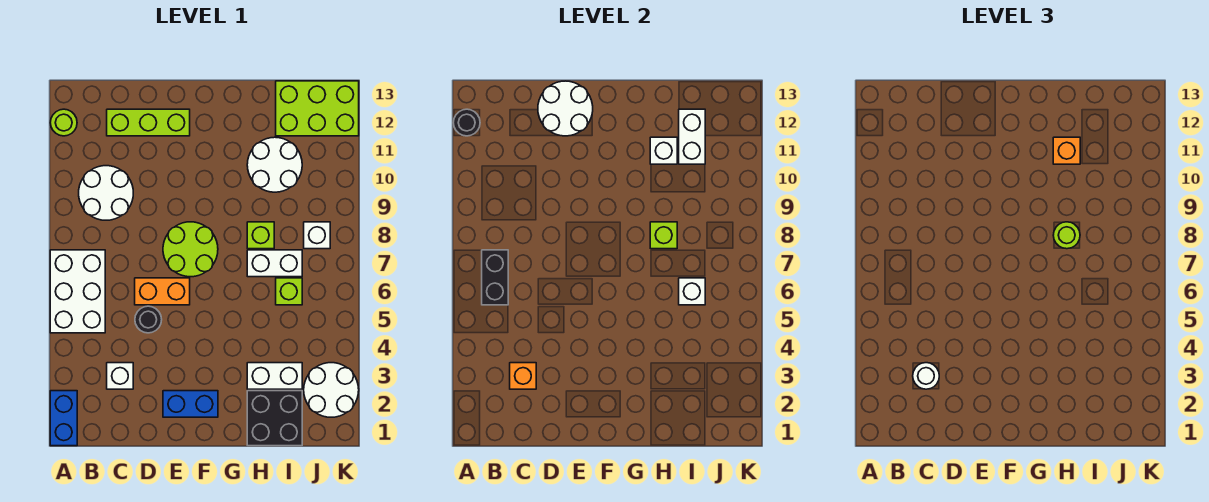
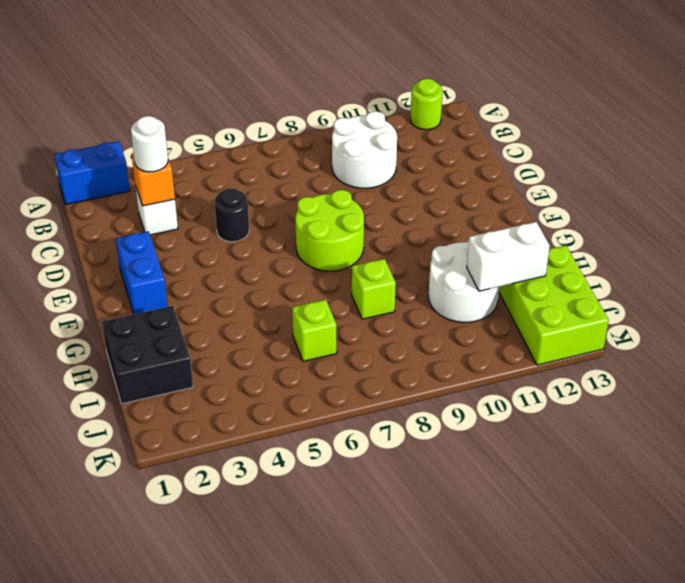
none -> white brick A5:B7 level 1
none -> lime brick C12:E12 level 1
none -> orange brick D6:E6 level 1
none -> white brick H3:I3 level 1

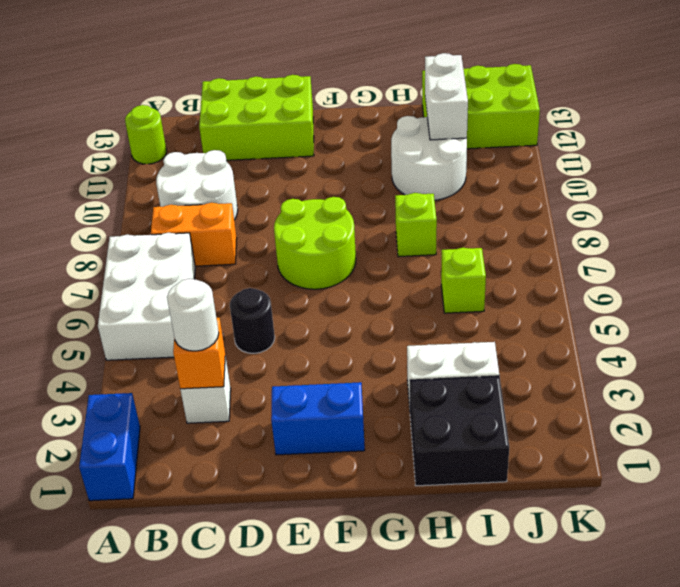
orange brick B8:C8 level 1 -> orange brick D6:E6 level 1
lime brick C12:E13 level 1 -> lime brick C12:E12 level 1
none -> white brick H7:I7 level 1
none -> white round brick J2:K3 level 1
none -> white brick J8 level 1
none -> black round brick A12 level 2

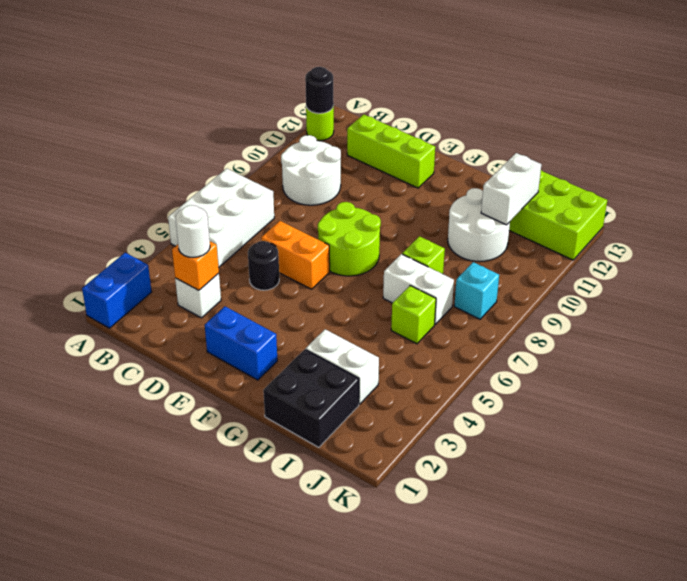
cyan brick J8 level 1 -> white brick J8 level 1
none -> white round brick J2:K3 level 1
none -> black brick B6:B7 level 2
none -> white round brick D12:E13 level 2
none -> lime brick H8 level 2

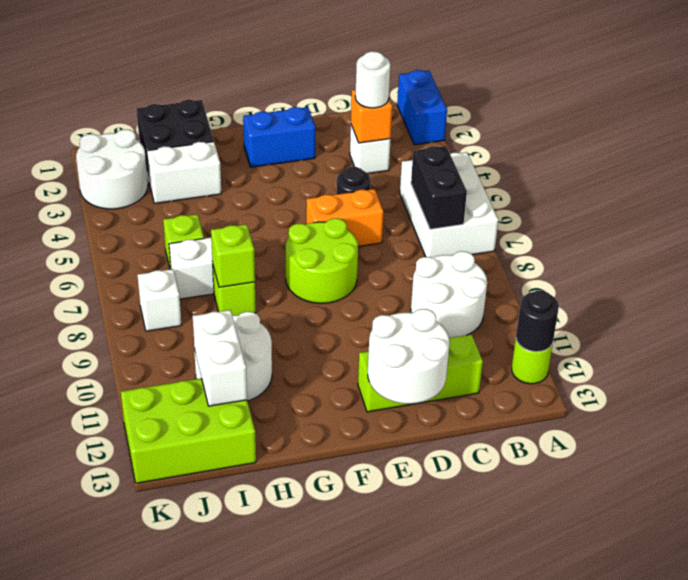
none -> white brick H11 level 2
none -> white brick I6 level 2
none -> lime round brick H8 level 3
none -> orange brick H11 level 3

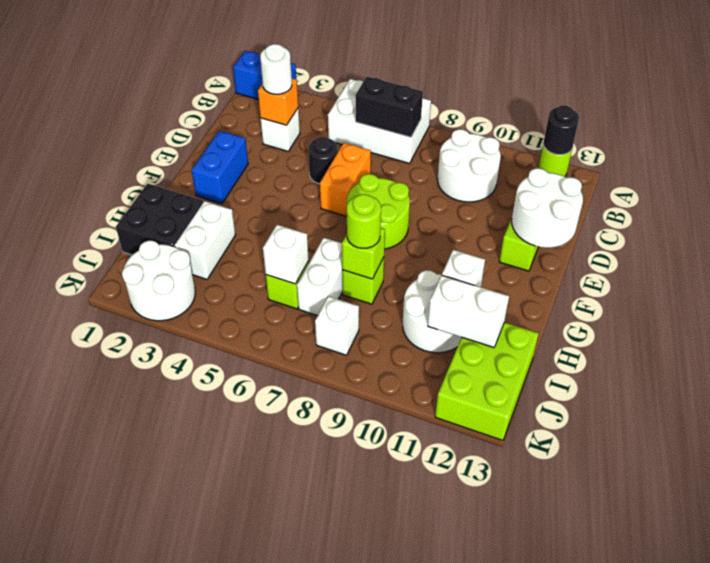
none -> orange brick H11 level 3

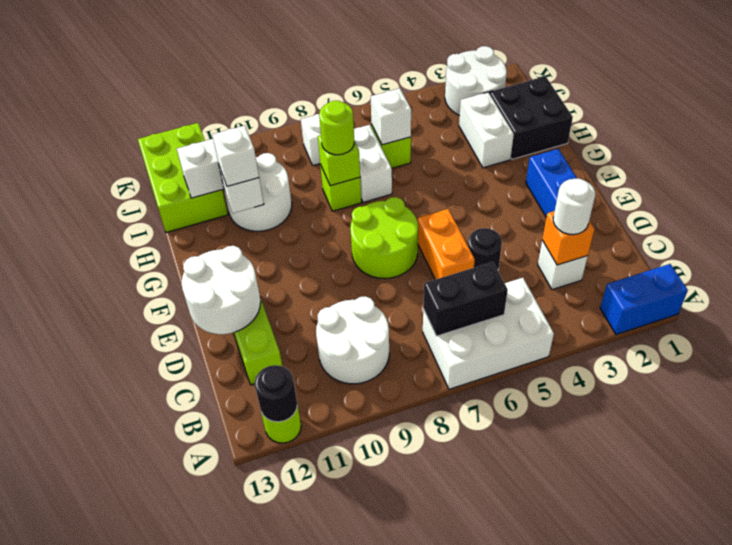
white brick H11 level 3 -> orange brick H11 level 3

